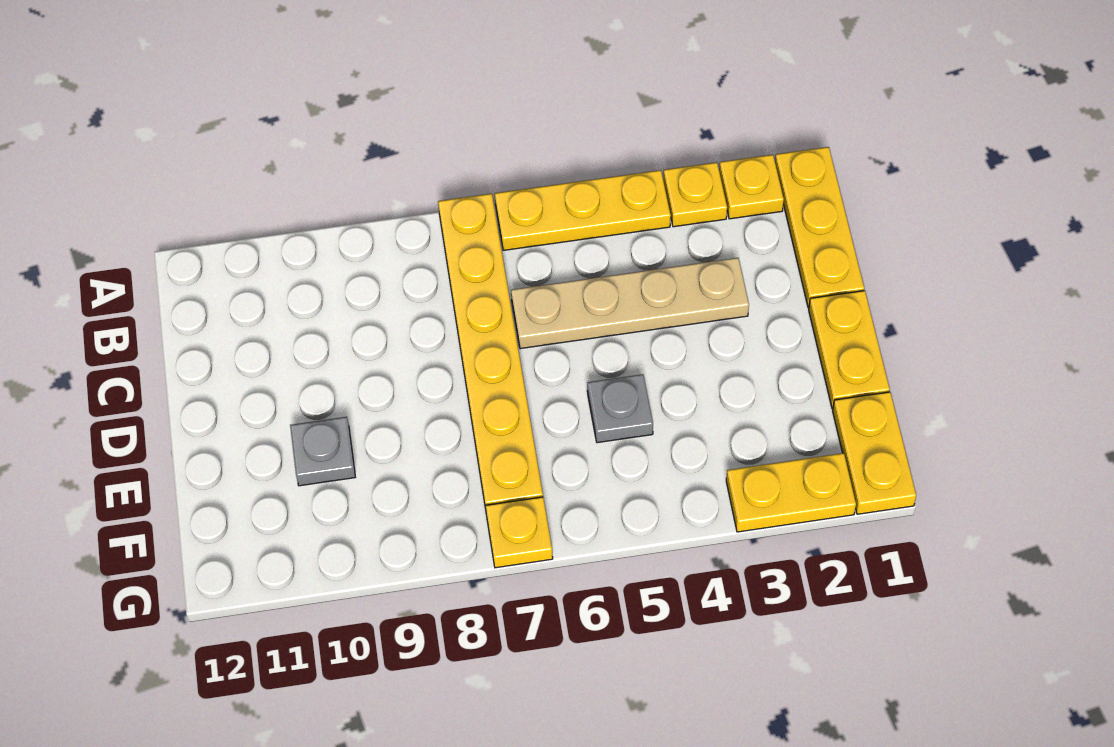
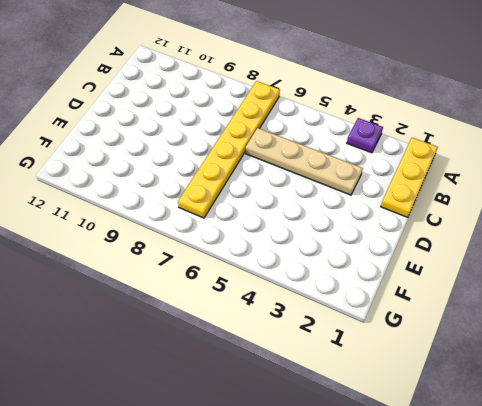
purple plate A3 level 1 -> yellow plate A3 level 1
none -> yellow plate A2 level 1
none -> yellow plate A4:A6 level 1
none -> yellow plate D1:E1 level 1

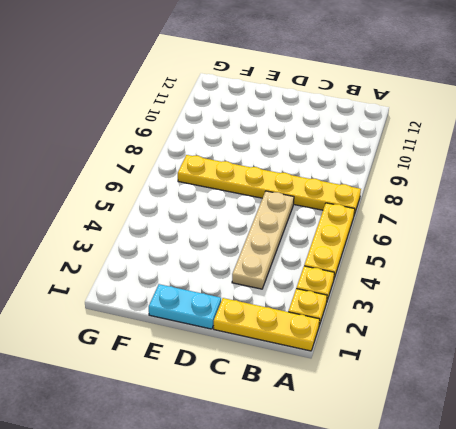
cyan plate D1:E1 level 1 -> yellow plate D1:E1 level 1
none -> grey plate E5 level 1
none -> grey plate E10 level 1
none -> yellow plate F1:G1 level 1

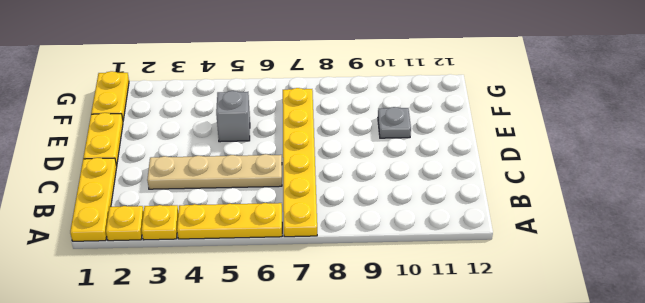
grey brick E5 level 1 -> grey plate E5 level 1
none -> yellow plate G2:G3 level 1
none -> yellow plate G7 level 1

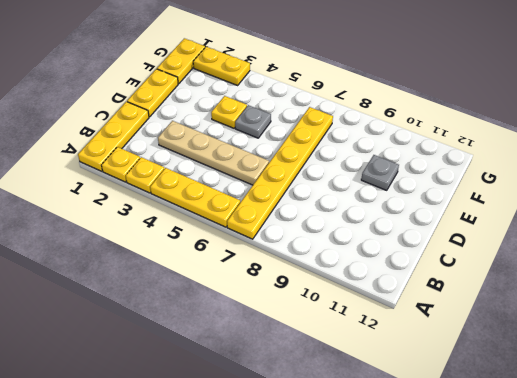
yellow plate E4 level 1 -> yellow plate G7 level 1

